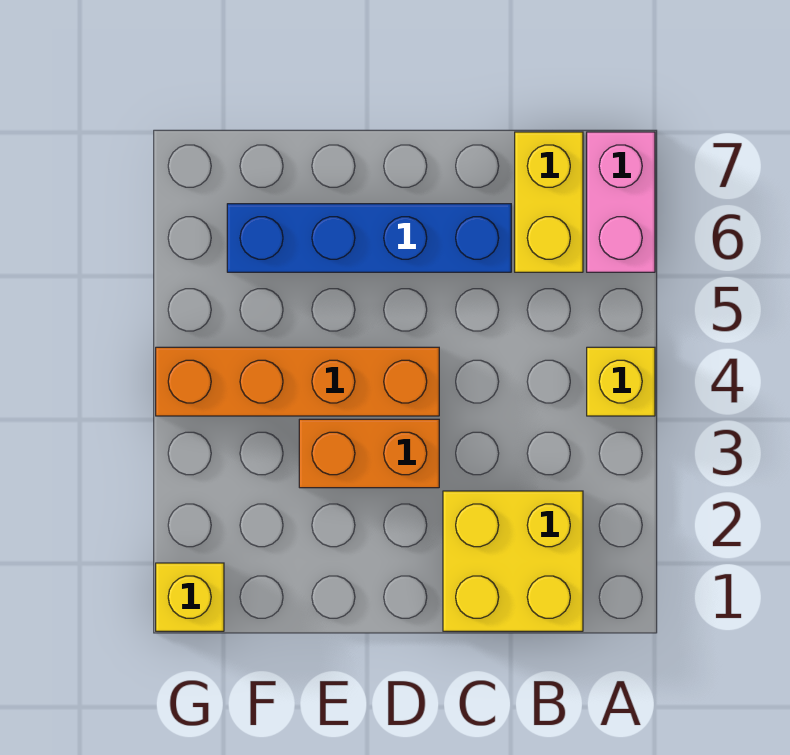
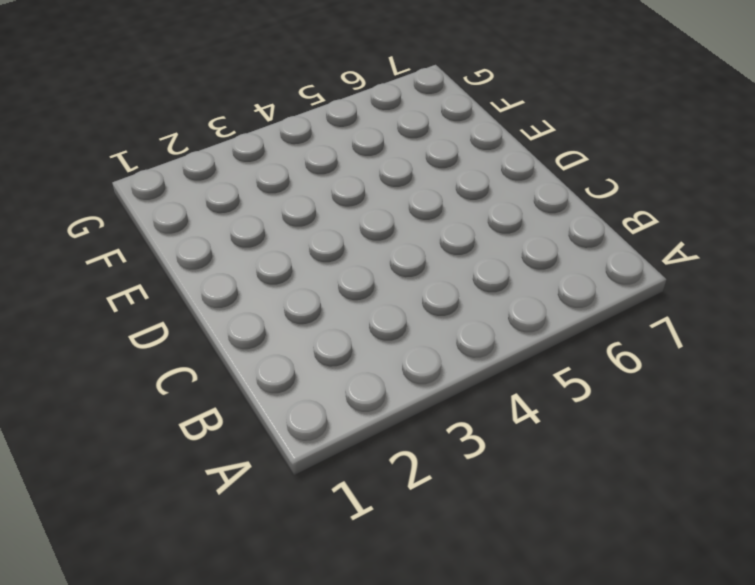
none -> yellow brick A4 level 1
none -> pink brick A6:A7 level 1

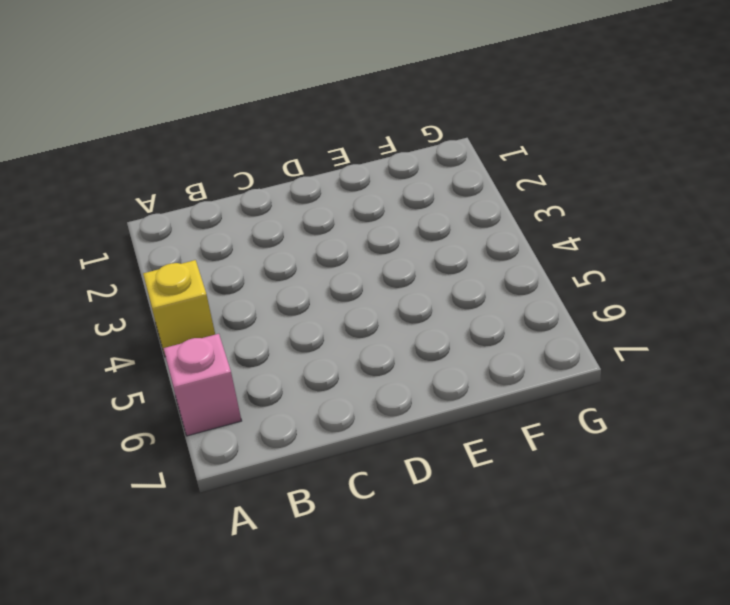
pink brick A6 level 1 -> pink brick A6:A7 level 1
none -> yellow brick B1:C2 level 1
none -> yellow brick B6:B7 level 1

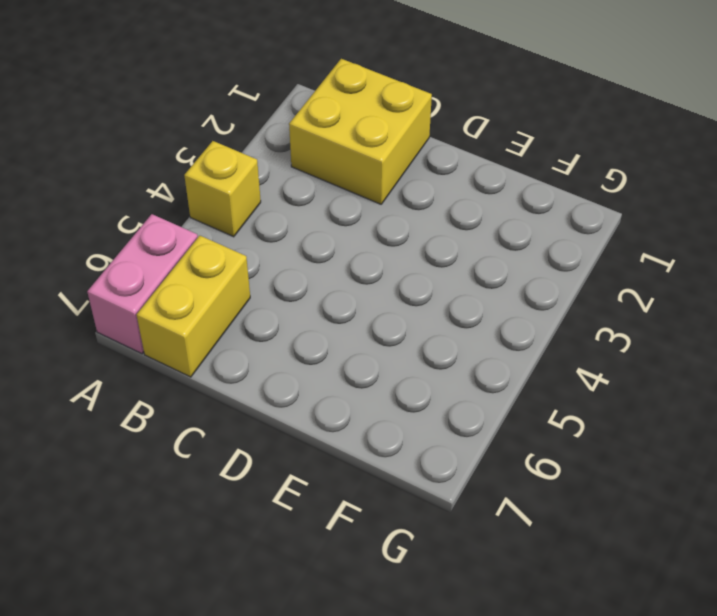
none -> blue brick C6:F6 level 1
none -> orange brick D3:E3 level 1

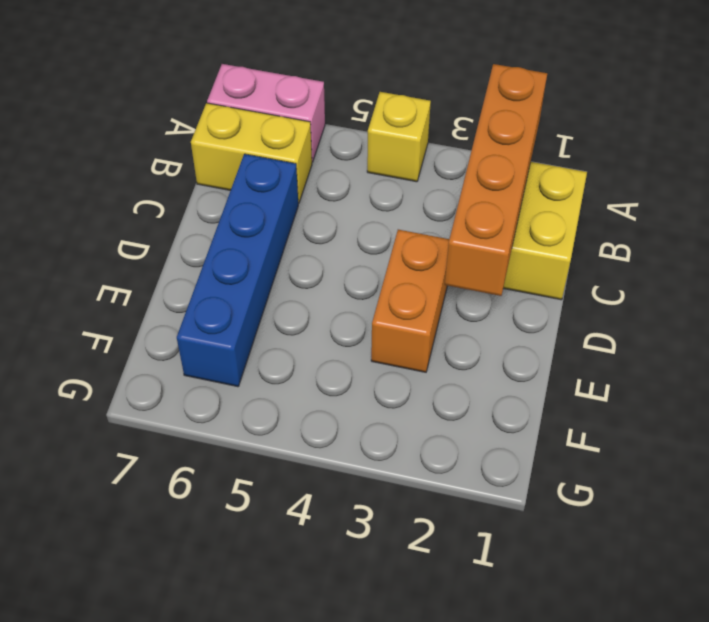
orange brick A2:D2 level 2 -> orange brick D4:G4 level 1
none -> yellow brick G1 level 1

